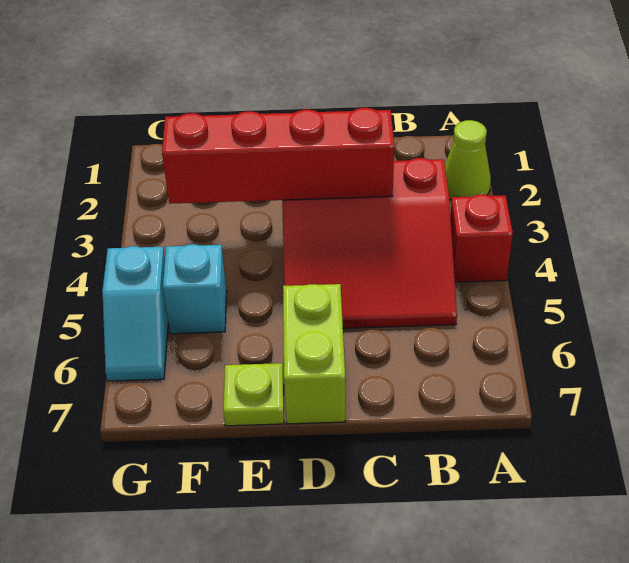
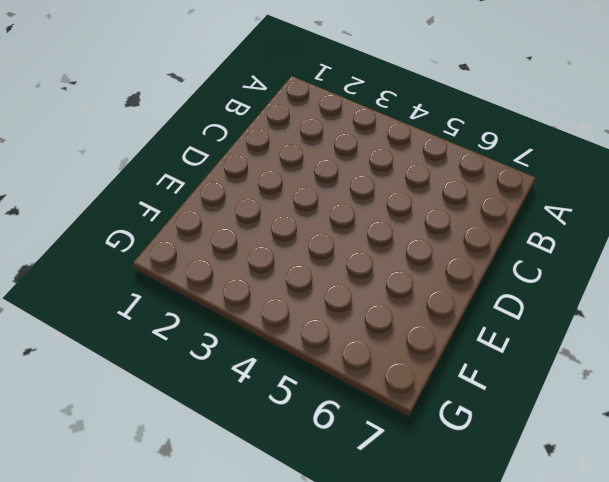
none -> lime cone A2 level 1
none -> red brick A4 level 1

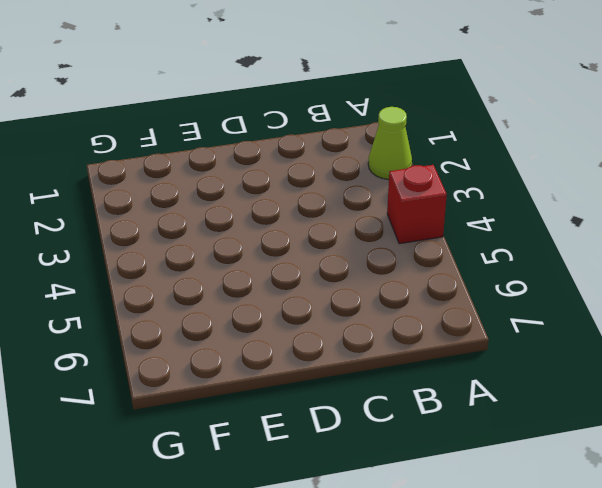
none -> red slope B3:D5 level 1 top 3
none -> lime brick D6:D7 level 1

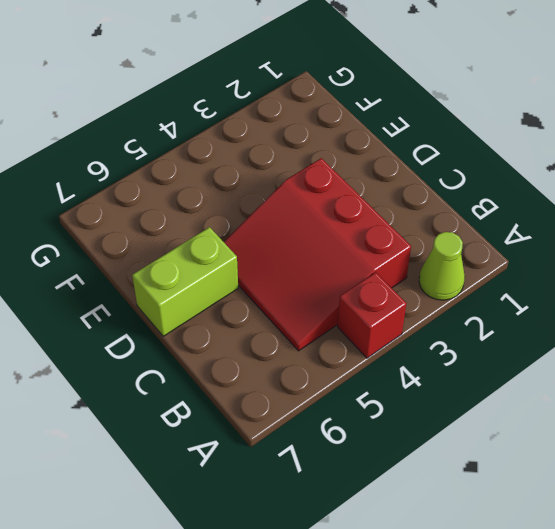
none -> lime plate E7 level 1
none -> cyan brick F5 level 1

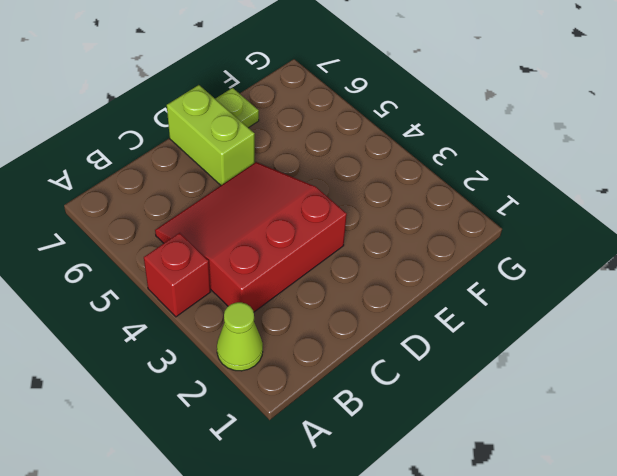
none -> cyan brick F5 level 1
none -> cyan slope G5:G6 level 1 top 5

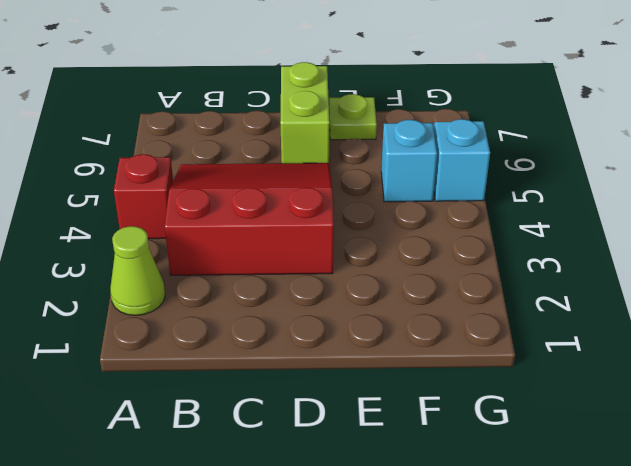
none -> red brick C3:F3 level 2

